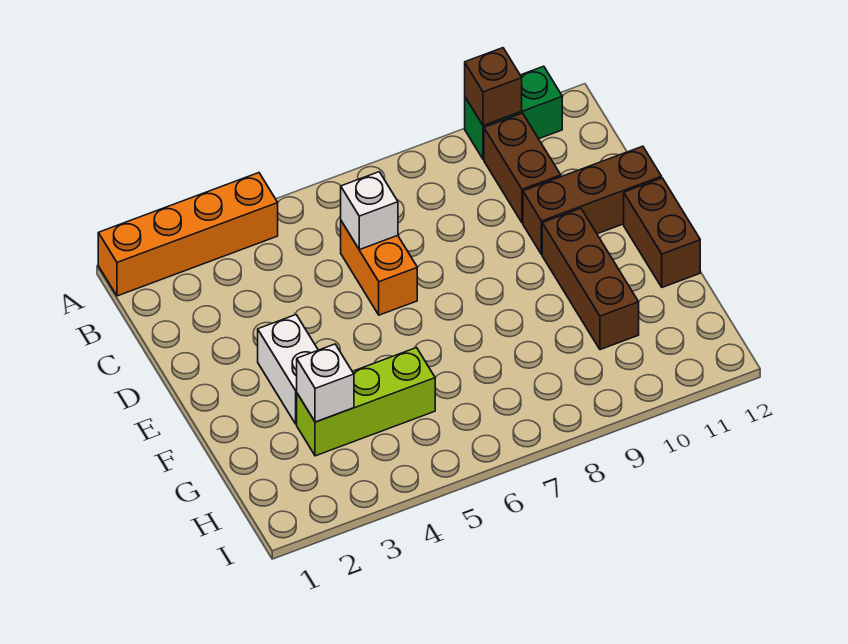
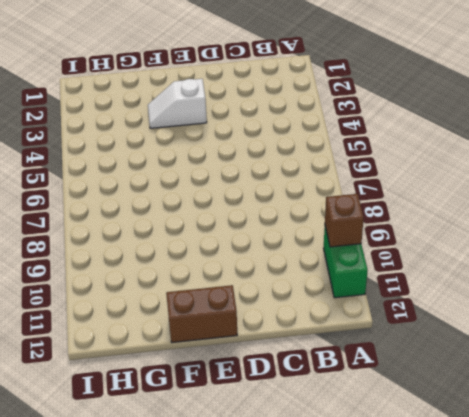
white slope E3:F3 level 1 top E -> white brick E3:F3 level 1
none -> orange brick A1:A4 level 1
none -> brown brick B10:C10 level 1
none -> orange brick C6:D6 level 1

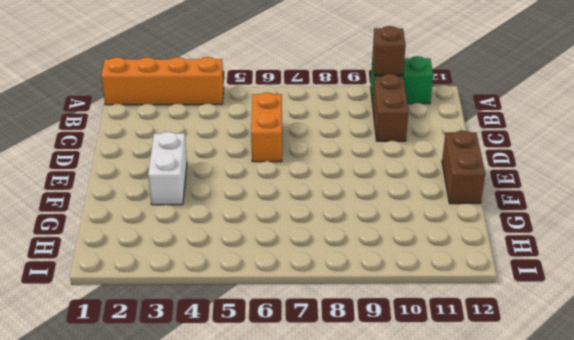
none -> brown brick D10:D12 level 1
none -> brown brick E10:G10 level 1
none -> lime brick G3:G5 level 1

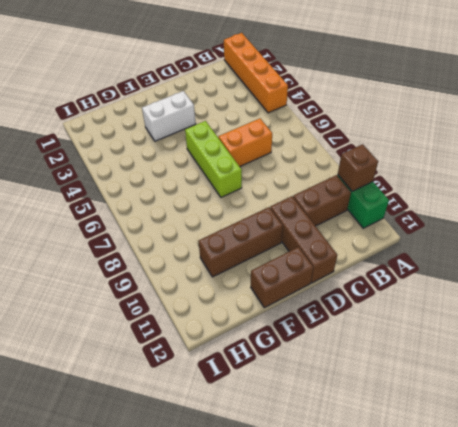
lime brick E5:E7 level 1 -> lime brick G3:G5 level 1
none -> white brick C6 level 2
none -> white brick G3 level 2

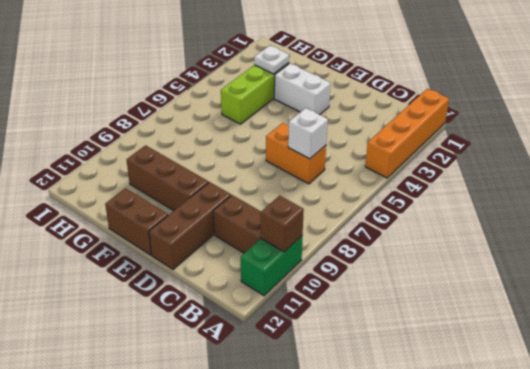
white plate G3 level 2 -> white brick G3 level 2

